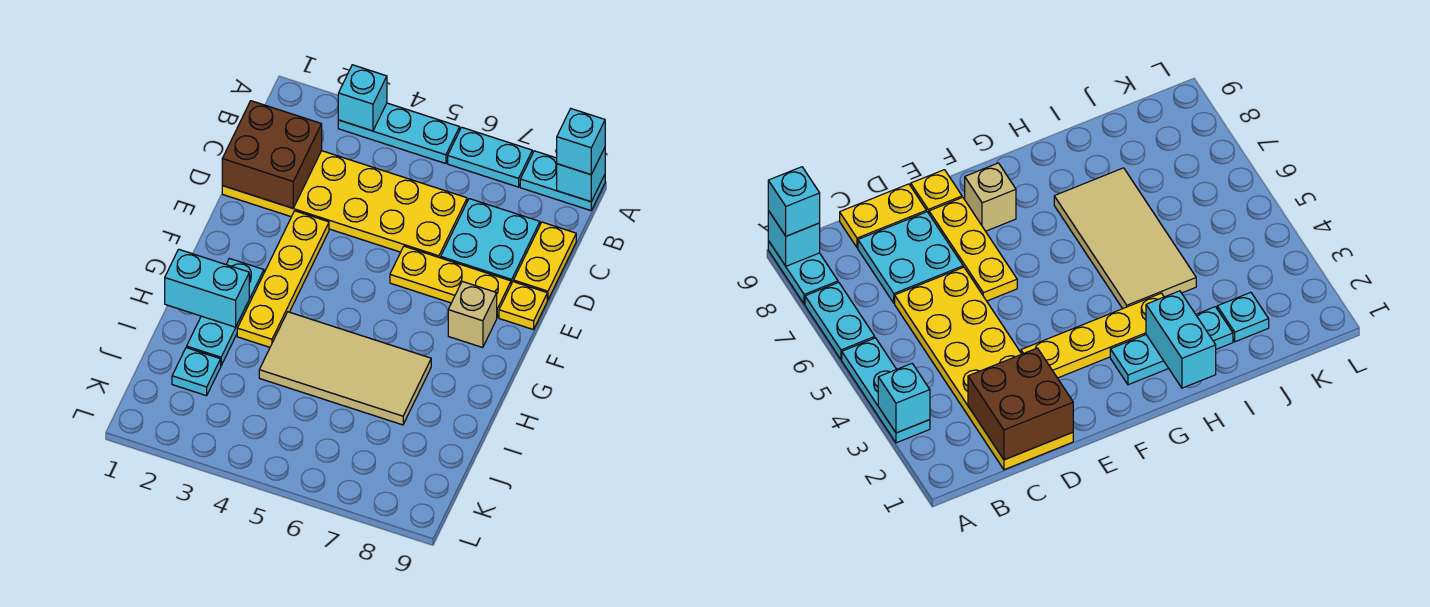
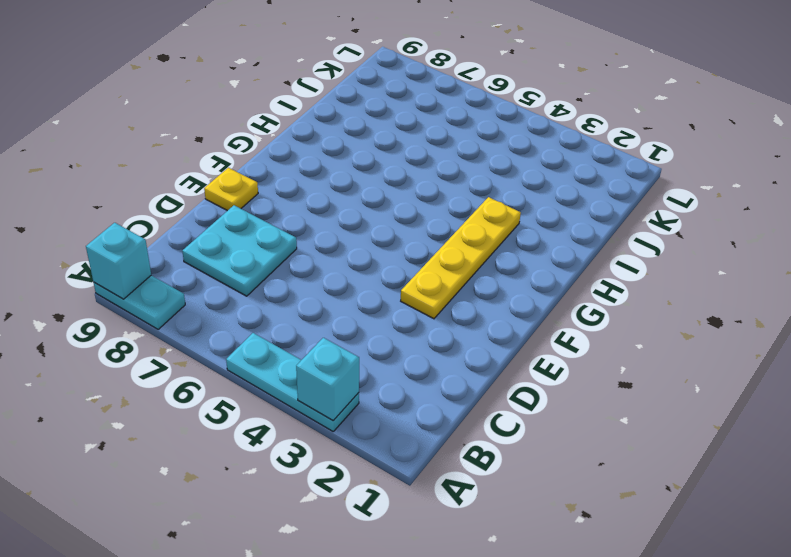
none -> cyan plate A6:A7 level 1
none -> yellow plate C1:D6 level 1
none -> yellow plate C9:D9 level 1

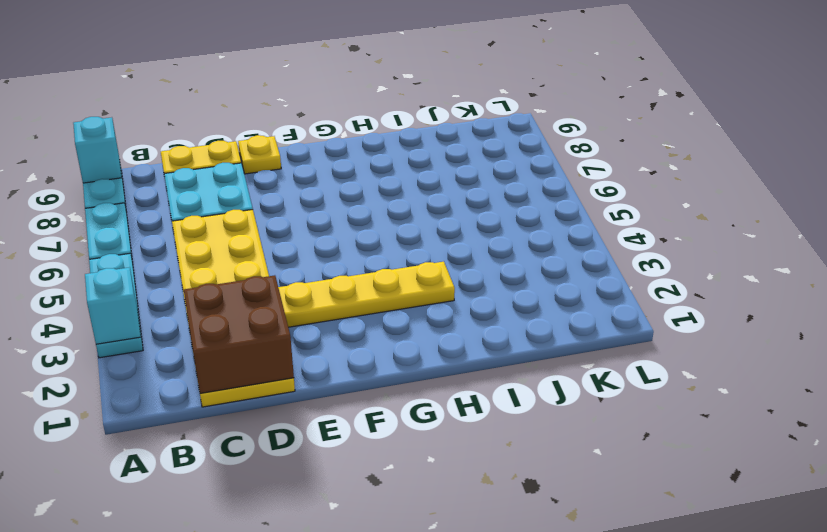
none -> yellow plate E6:E8 level 1
none -> tan brick F8 level 1
none -> cyan plate G2:I2 level 1

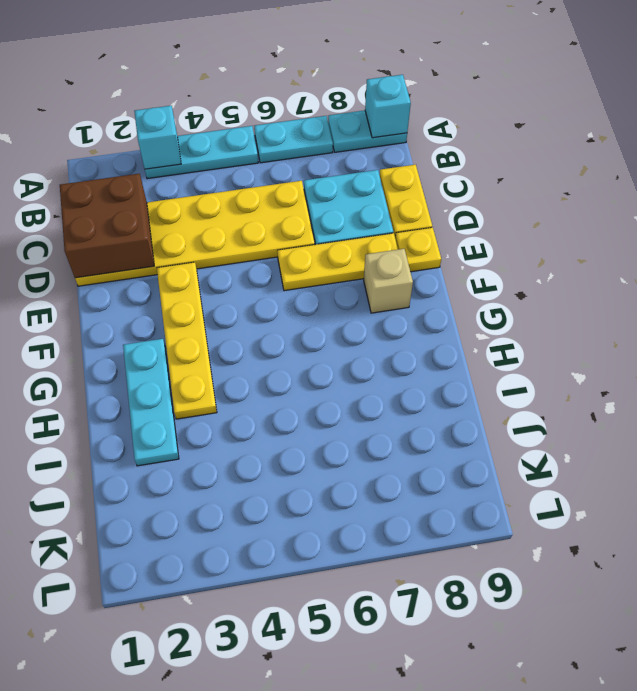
none -> tan tile H4:I7 level 1
none -> cyan plate J2 level 1
none -> cyan brick H1:H2 level 2

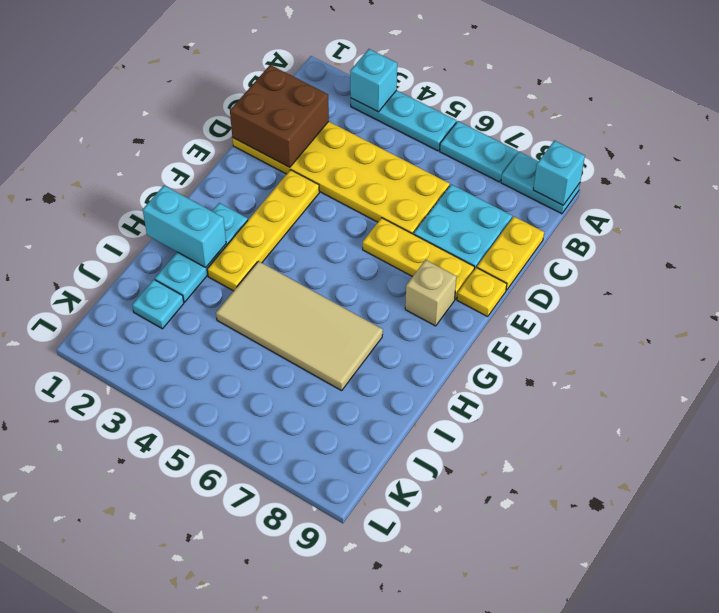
none -> cyan brick A9 level 3

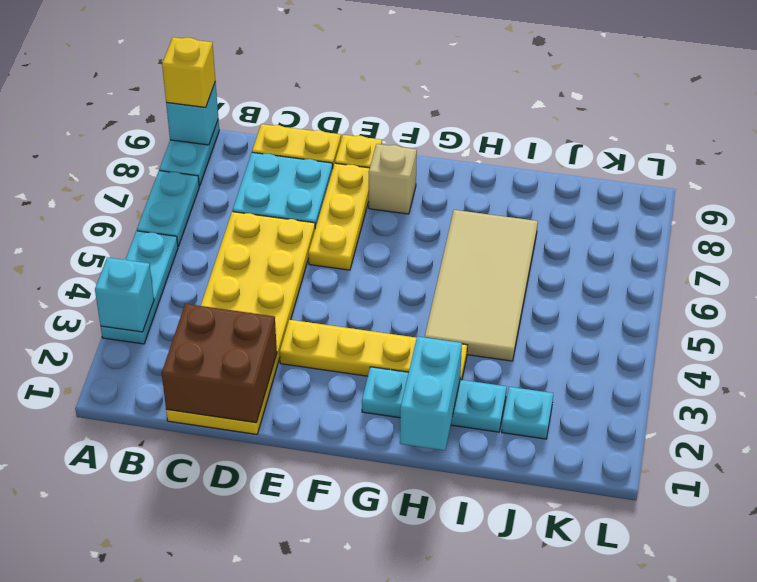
yellow brick A9 level 3 -> cyan brick A9 level 3

